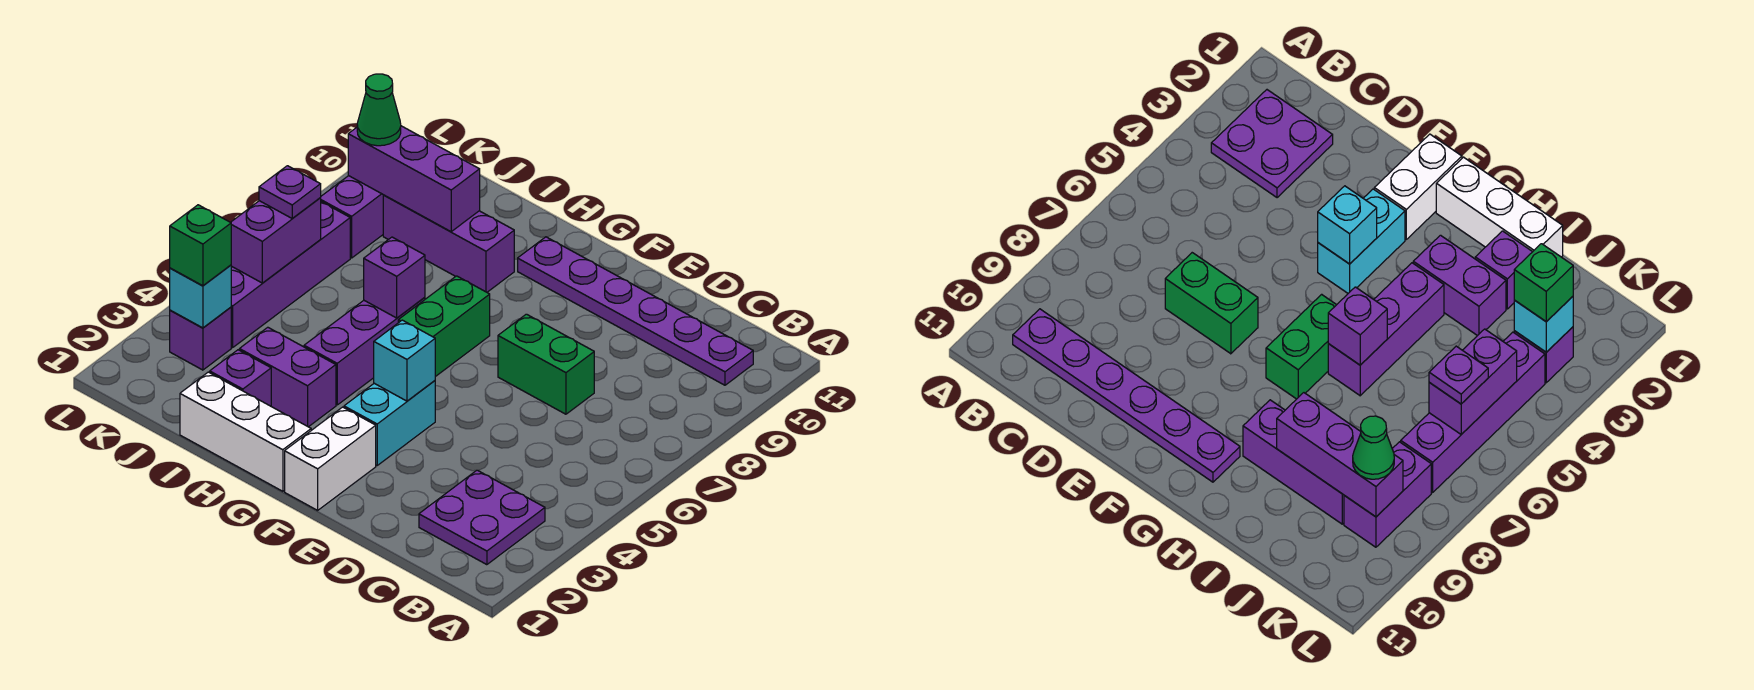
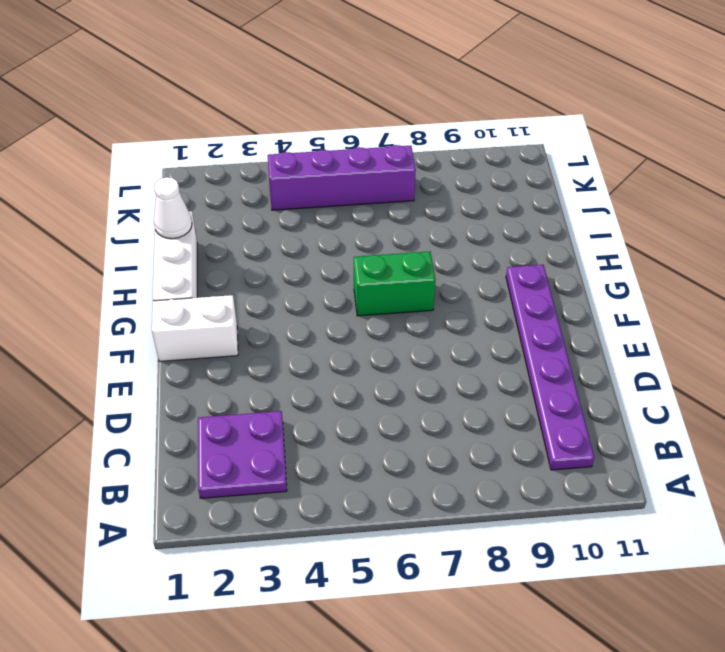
white cone I1 level 2 -> none
none -> green brick D7:E7 level 1
none -> cyan brick F3:F4 level 1
none -> purple brick H3:I3 level 1

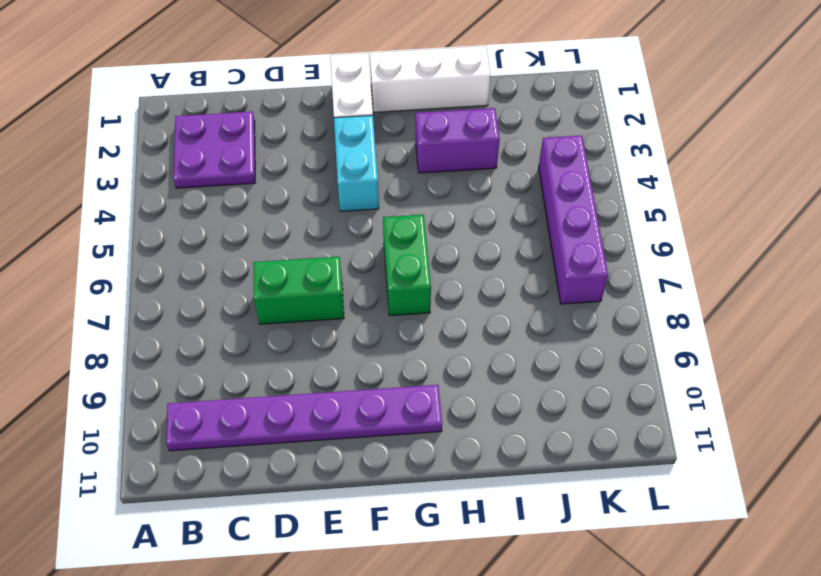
none -> purple brick H4:H6 level 1
none -> purple brick H9:J9 level 1
none -> purple brick I2 level 1

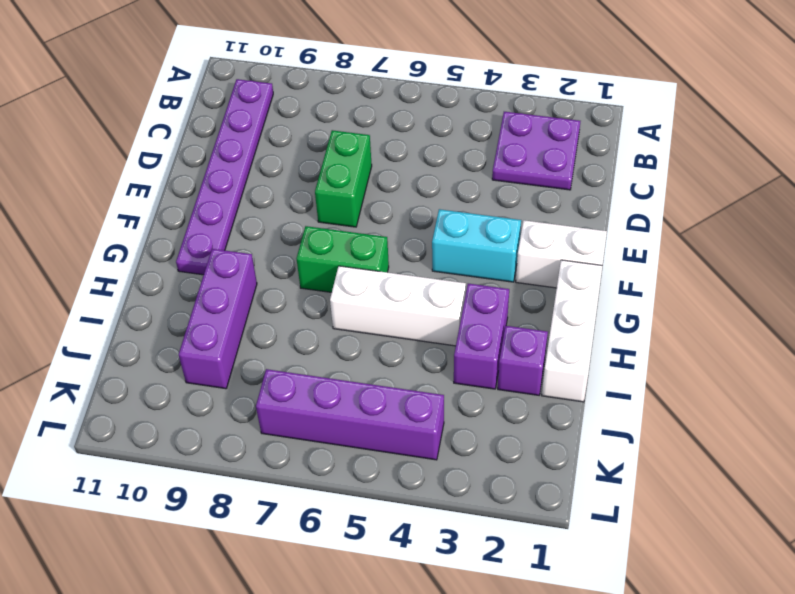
white brick H4:H6 level 1 -> purple brick H4:H6 level 1
none -> purple brick K3 level 1
none -> purple brick K8:K9 level 1
none -> cyan brick F4 level 2

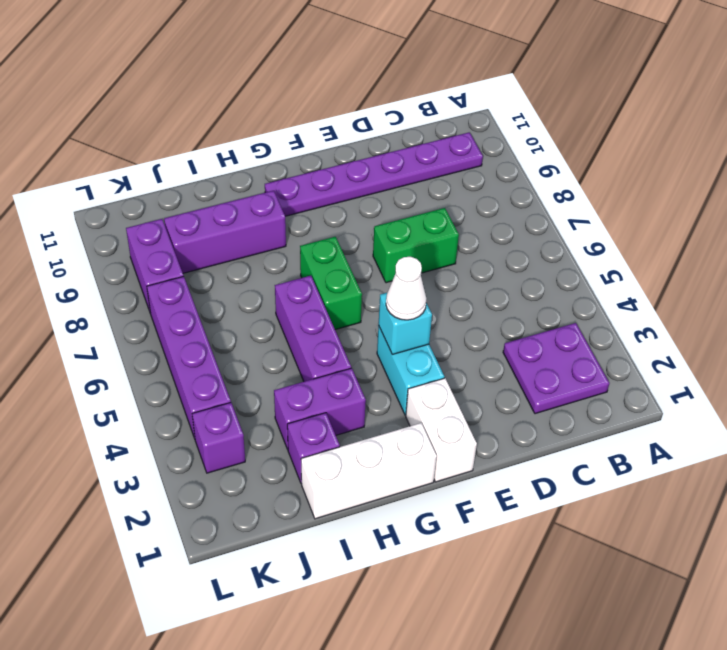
white cone F4 level 3 -> none
none -> purple brick H6 level 2
none -> purple brick I9:K9 level 2
none -> cyan brick K3 level 2

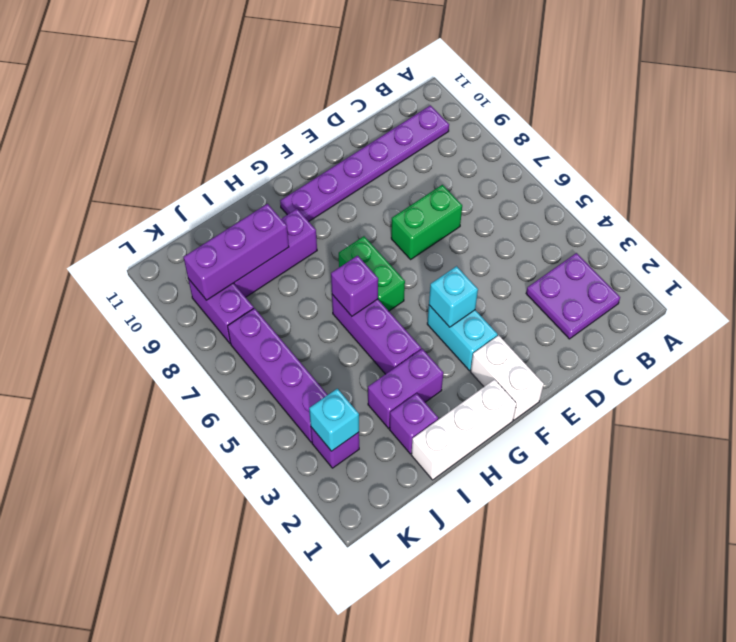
none -> purple brick K5:K6 level 2
none -> green brick K3 level 3
none -> purple plate K6 level 3

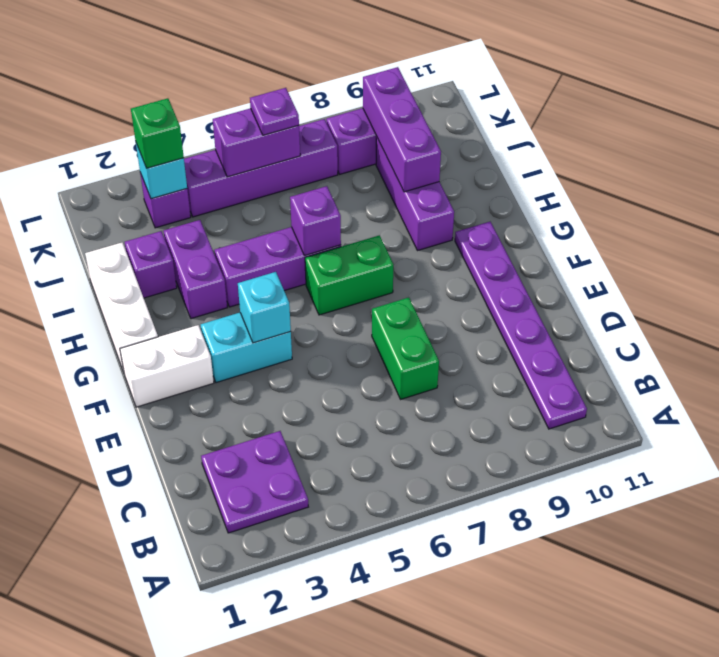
none -> green cone K9 level 3

